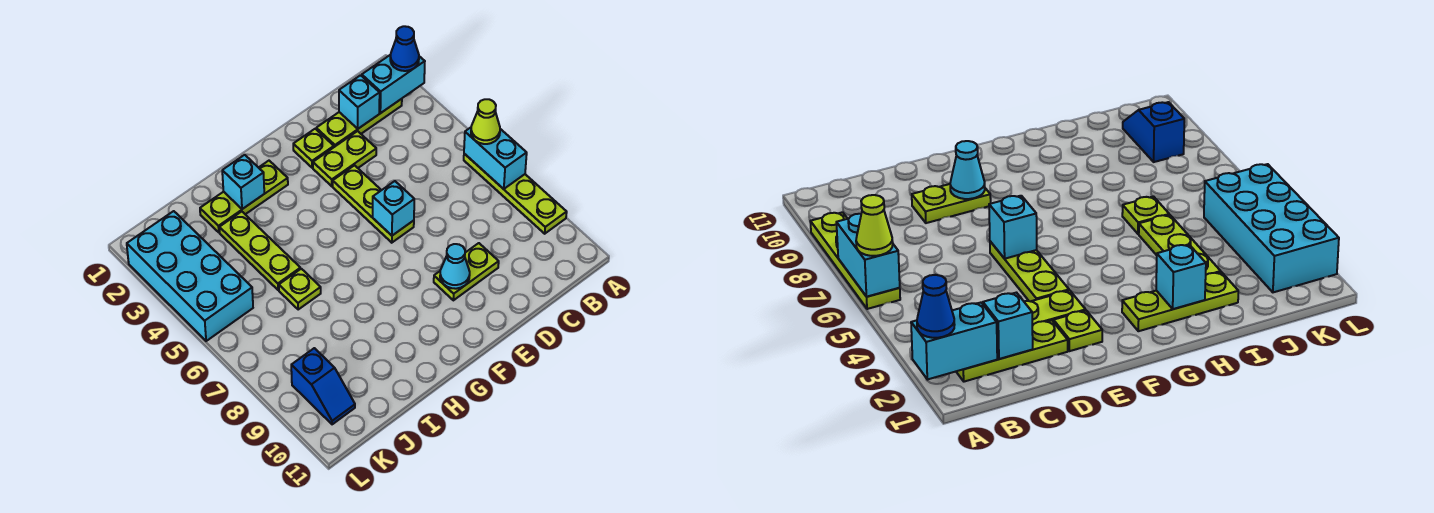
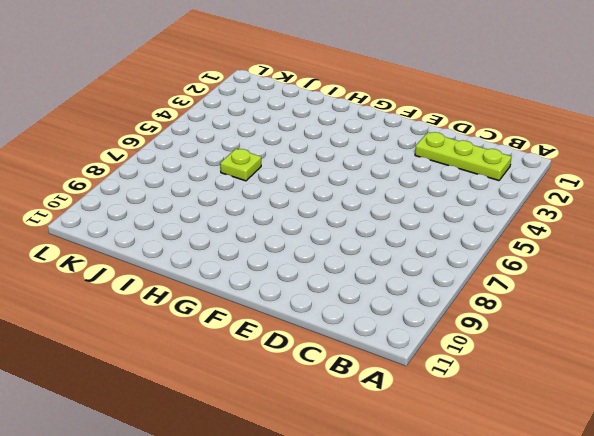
none -> lime plate A6:A9 level 1
none -> lime plate D3:E3 level 1
none -> lime plate D9:E9 level 1

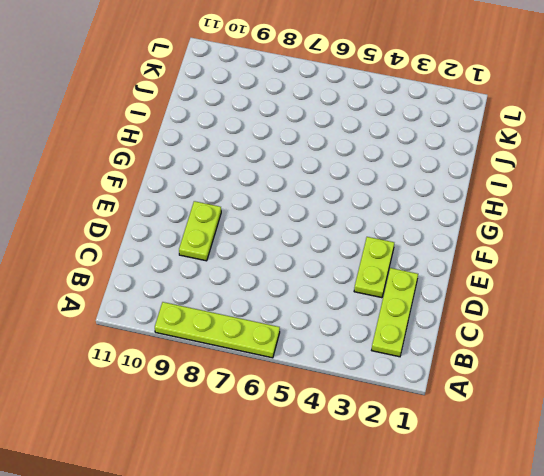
none -> lime plate E2 level 1
none -> lime plate E4:E6 level 1
none -> lime plate G2:I2 level 1

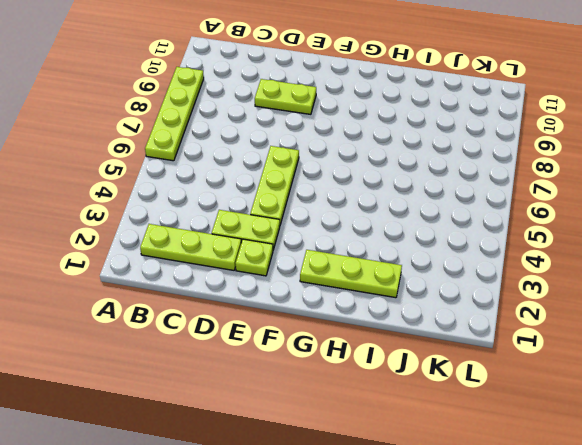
none -> lime plate I3:I5 level 1
none -> lime plate I6 level 1
none -> cyan brick K2:L5 level 1

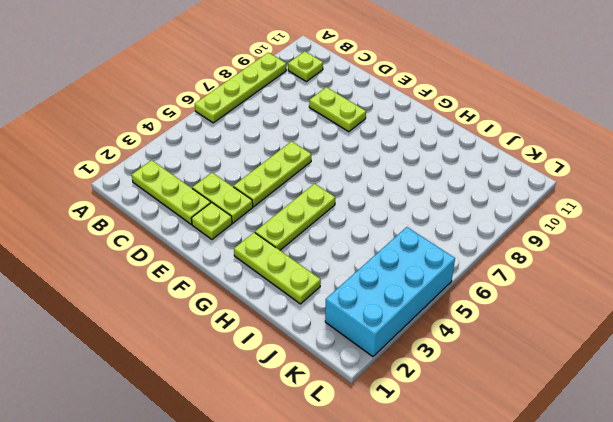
lime plate B10 level 1 -> lime plate I6 level 1
lime plate G3:G5 level 1 -> lime plate I3:I5 level 1
none -> blue slope K9:K10 level 1 top 9
none -> cyan brick A2:B2 level 2
none -> cyan brick A6:A7 level 2

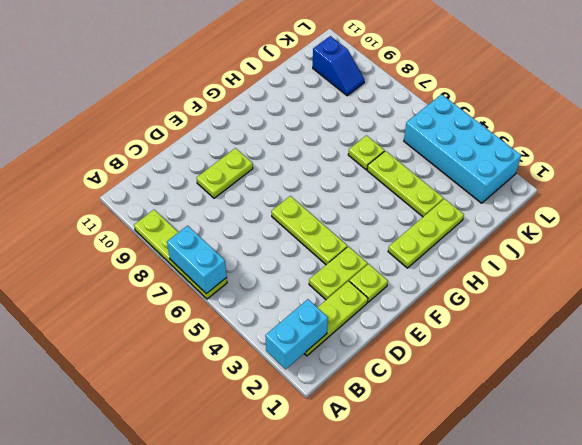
blue slope K9:K10 level 1 top 10 -> blue slope K9:K10 level 1 top 9
none -> cyan brick C2 level 2
none -> cyan brick E6 level 2
none -> cyan cone E9 level 2

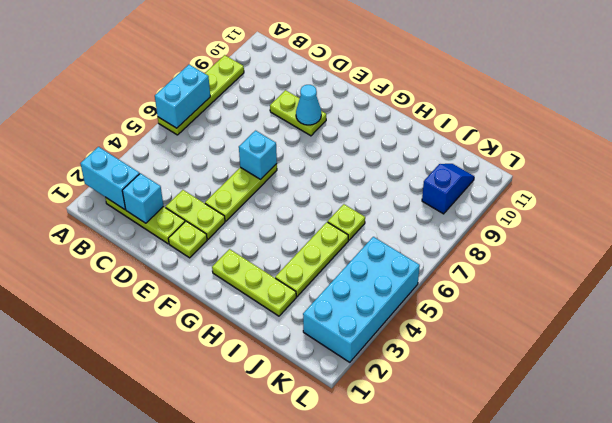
none -> cyan brick H2 level 2
none -> blue cone A2 level 3
none -> lime cone A6 level 3

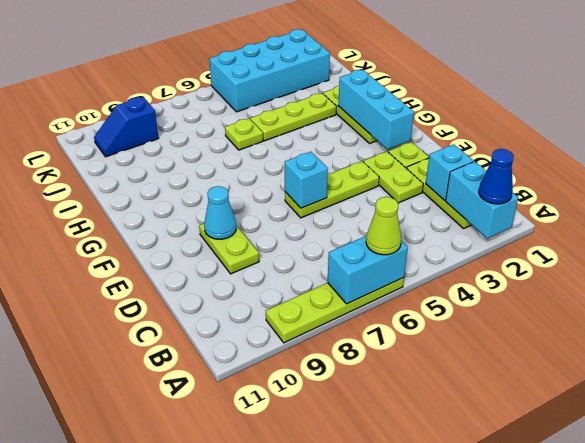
cyan brick F2:H2 level 2 -> cyan brick H2 level 2

